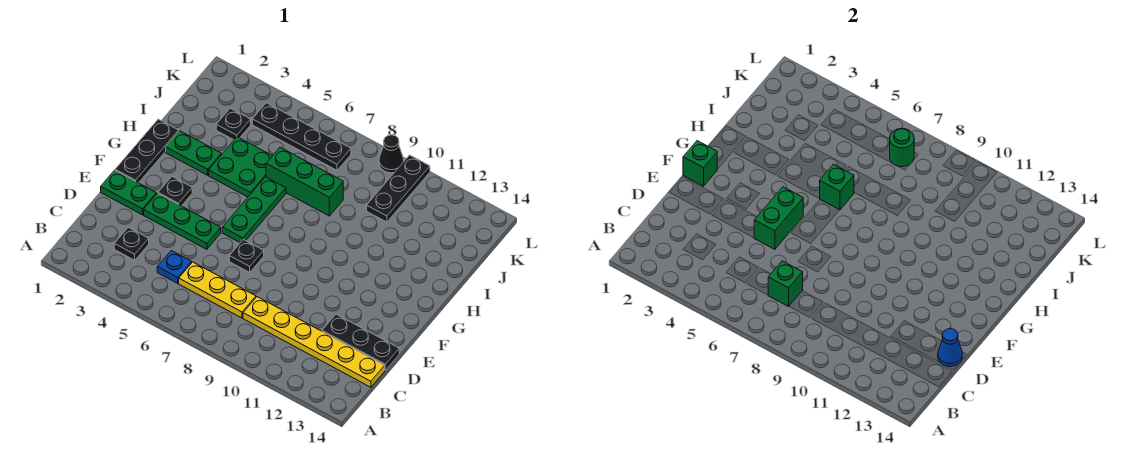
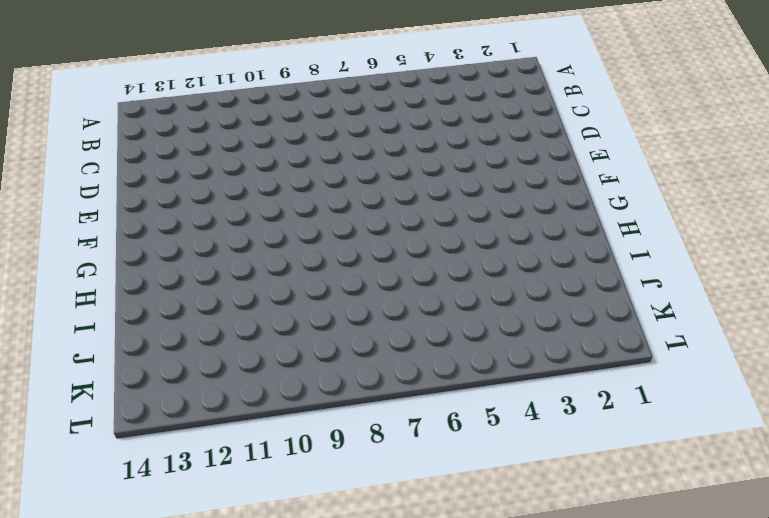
none -> black plate C3 level 1
none -> blue plate C5 level 1
none -> yellow plate C6:C8 level 1

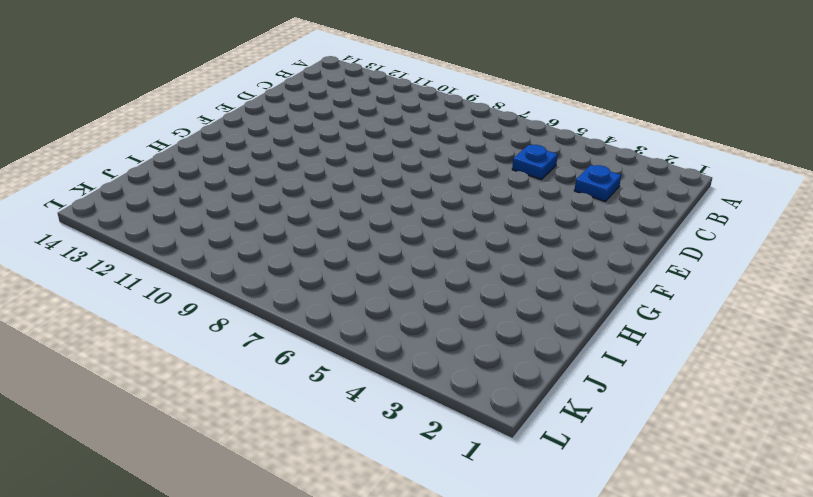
blue plate C3 level 1 -> black plate C3 level 1
none -> yellow plate C6:C8 level 1
none -> yellow plate C9:C14 level 1
none -> black plate D12:D14 level 1

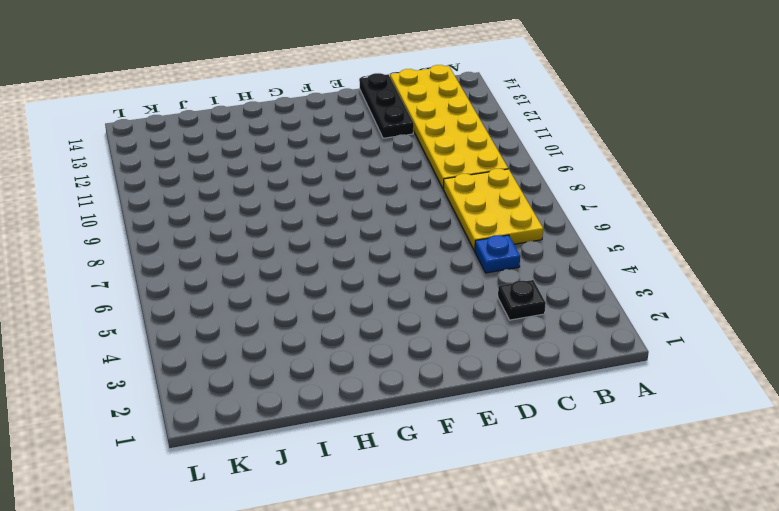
yellow plate B6:C8 level 1 -> yellow plate C6:C8 level 1
yellow plate B9:C14 level 1 -> yellow plate C9:C14 level 1
none -> green plate E1:E2 level 1
none -> green plate E3:E5 level 1
none -> black plate E7 level 1

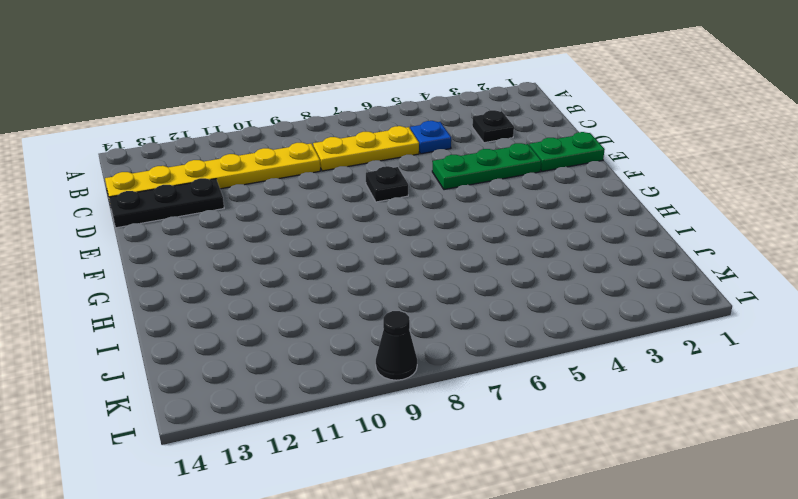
none -> black plate F1:H1 level 1
none -> black plate F3 level 1
none -> green plate F6:H6 level 1

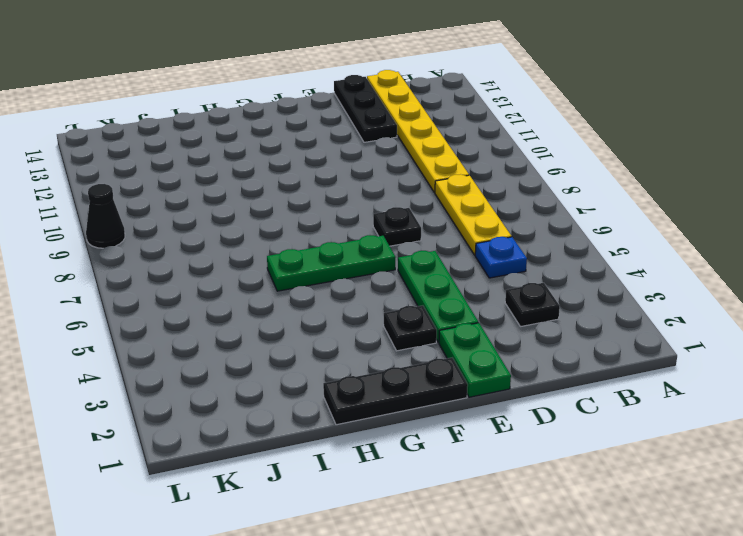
none -> green plate H2:H3 level 1
none -> green plate H4:I5 level 1
none -> green brick I6:I8 level 1

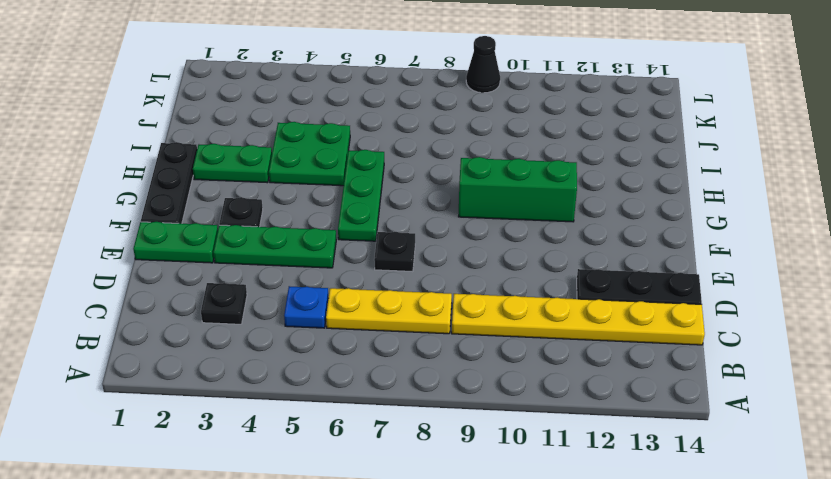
green brick G9:G11 level 1 -> green brick I6:I8 level 1
none -> black plate J3 level 1
none -> black plate J10:L10 level 1
none -> black plate K4:K7 level 1

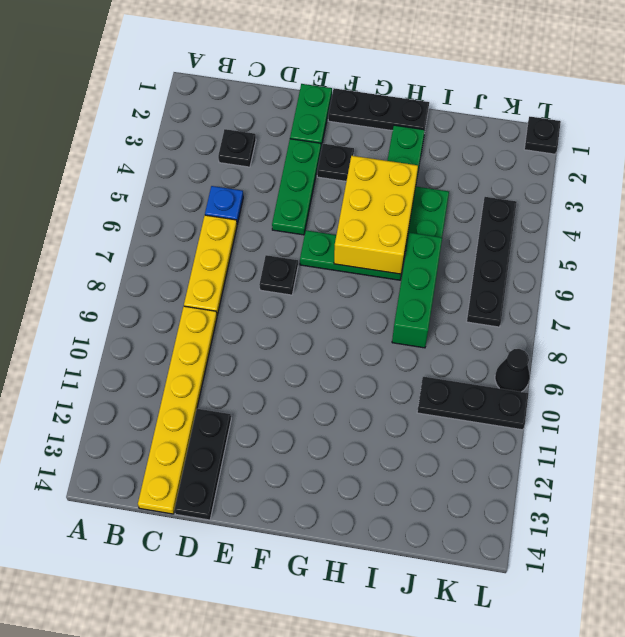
yellow brick G4:H6 level 2 -> green brick H6 level 2
black plate L1 level 1 -> black plate J3 level 1
none -> green brick C7 level 2
none -> blue cone D14 level 2
none -> green brick E5:F5 level 2

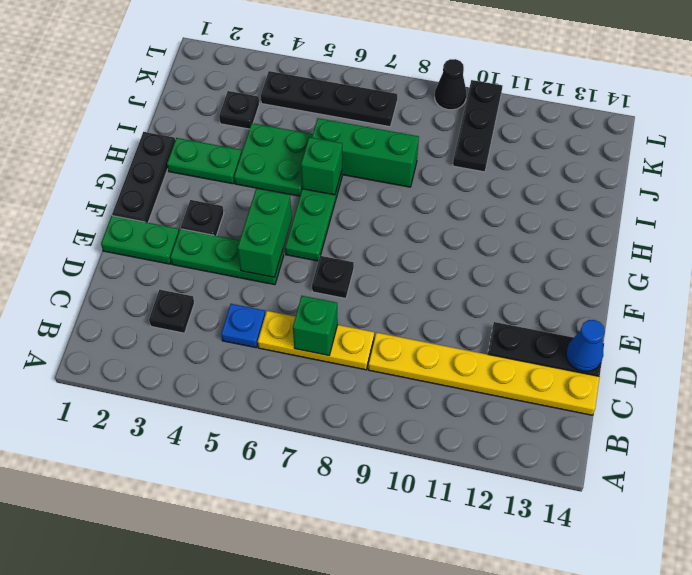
none -> green brick F1 level 2
none -> green round brick K7 level 2

